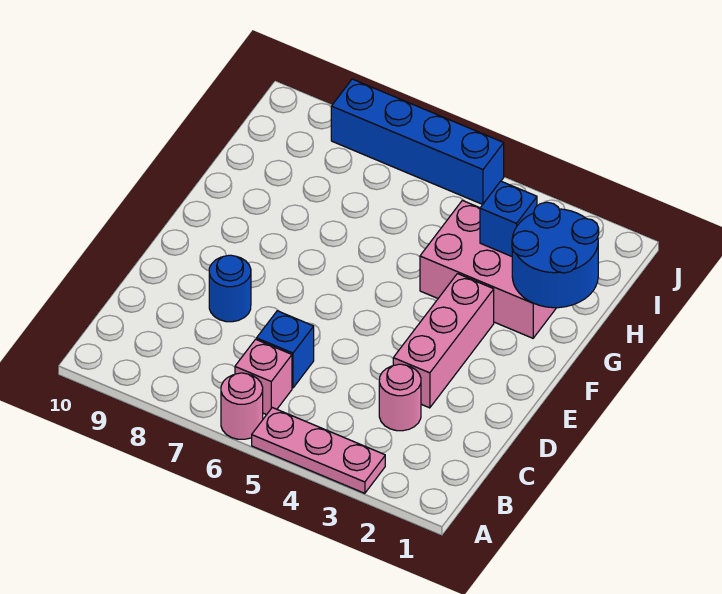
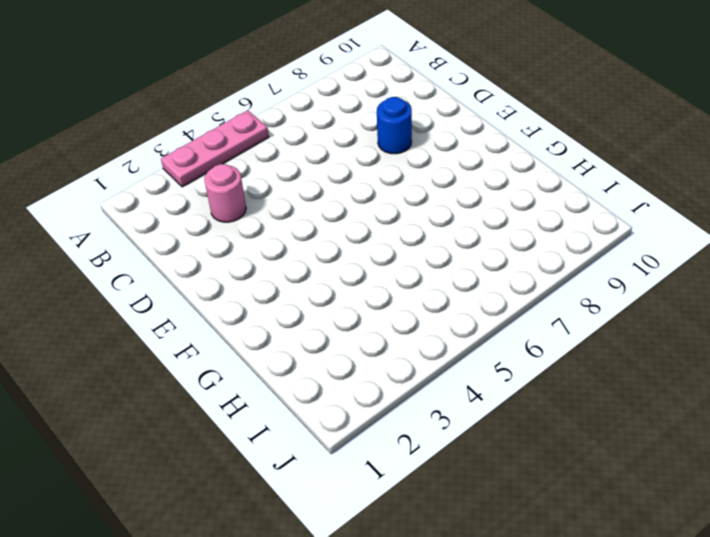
none -> pink round brick A6 level 1
none -> pink brick B6 level 1

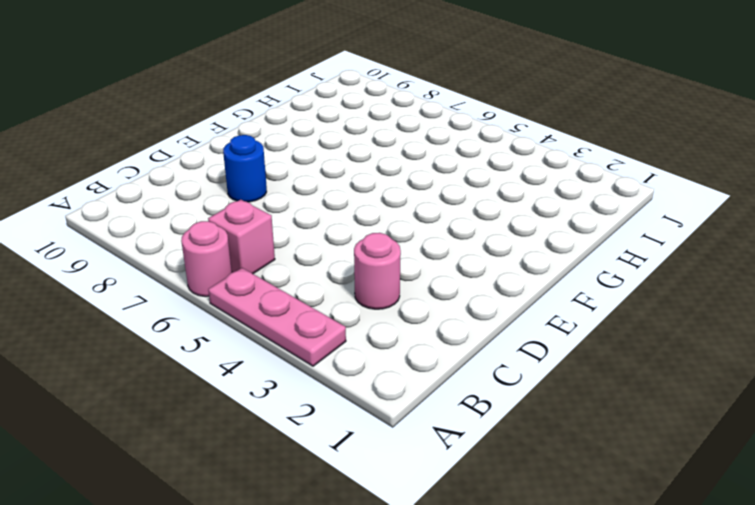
none -> blue brick C6 level 1
none -> pink brick D3:F3 level 1

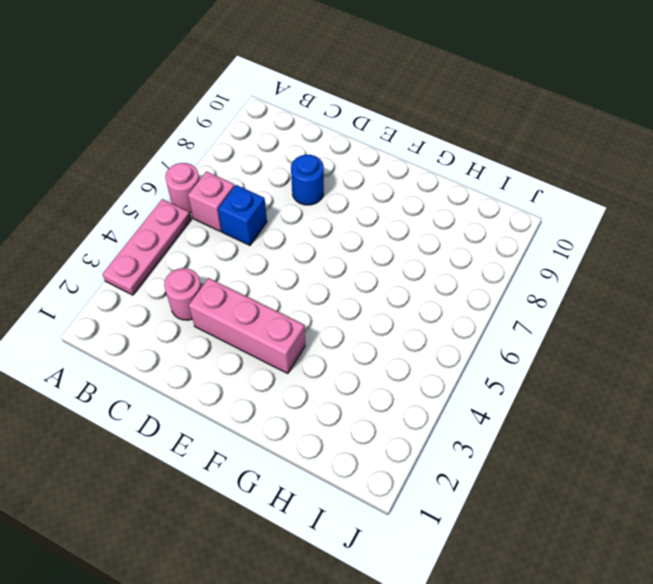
none -> pink brick G2:H4 level 1
none -> blue brick J5:J8 level 1

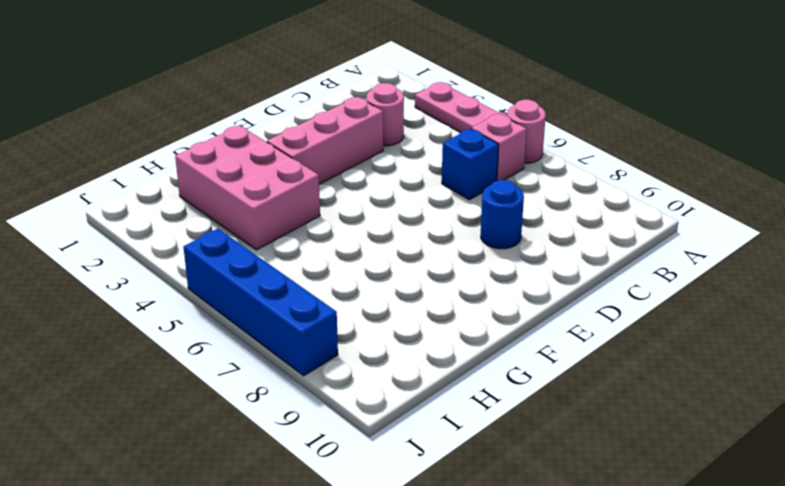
none -> blue round brick G1:H2 level 2
none -> blue brick H3 level 2

